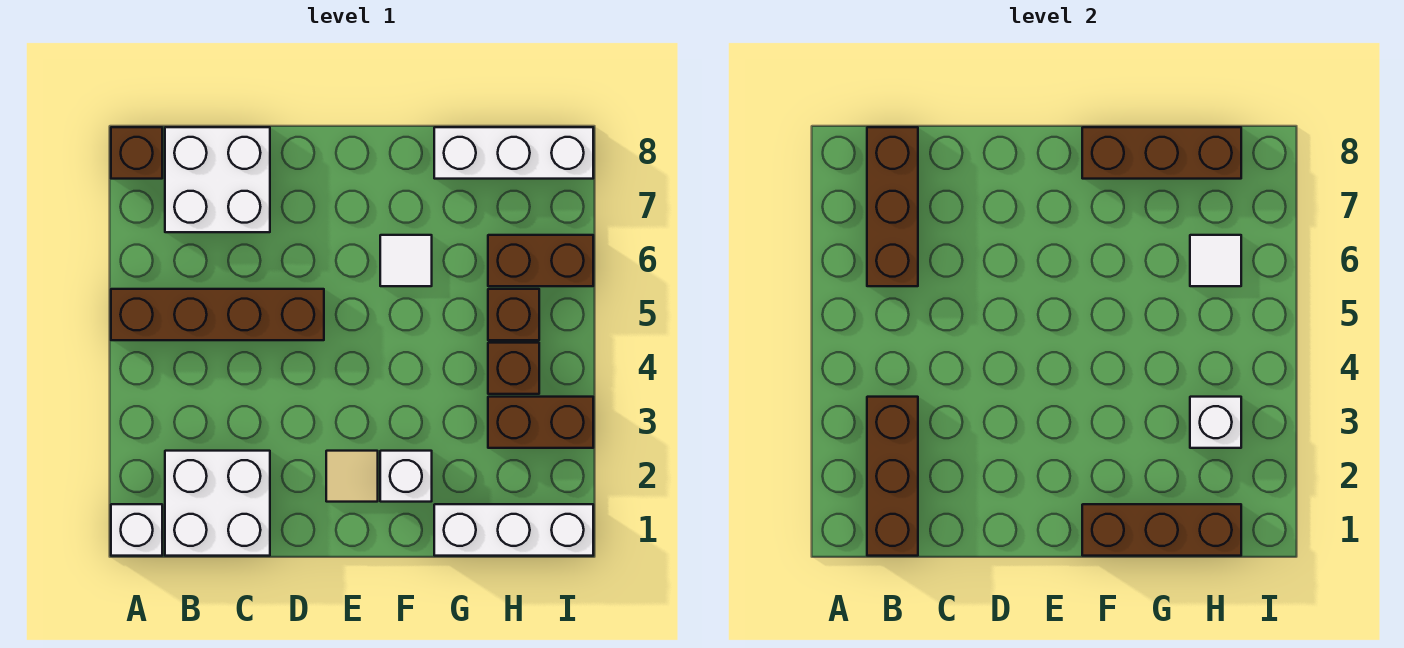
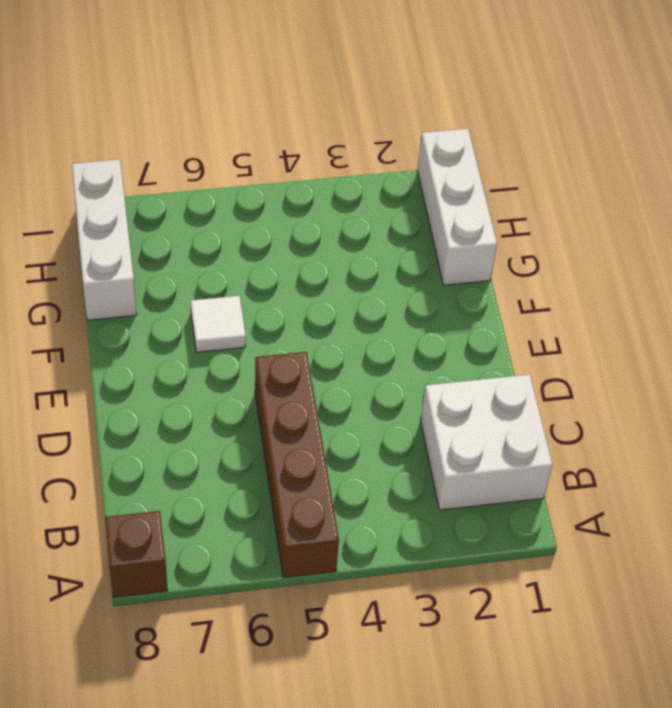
none -> white brick A1 level 1
none -> white brick B7:C8 level 1
none -> tan tile E2 level 1

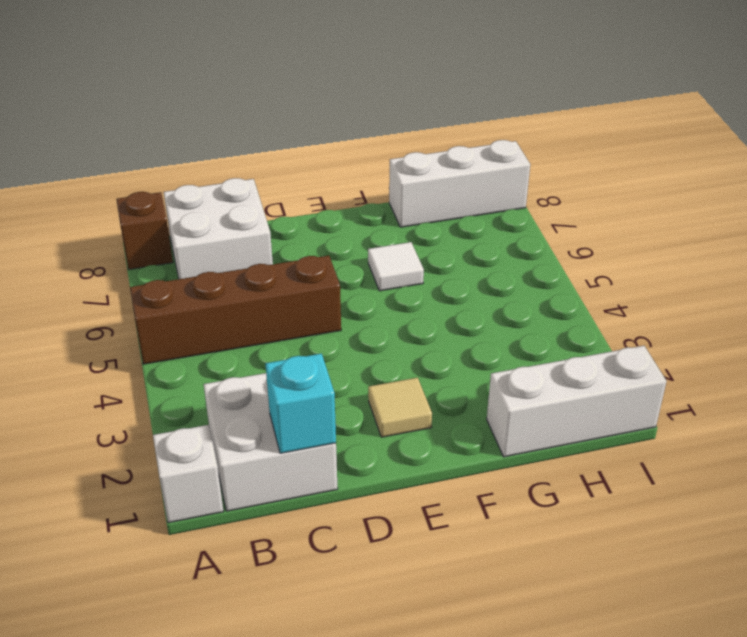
cyan brick C1 level 2 -> none
none -> white brick F2 level 1
none -> brown brick H3:I3 level 1
none -> brown brick H4 level 1

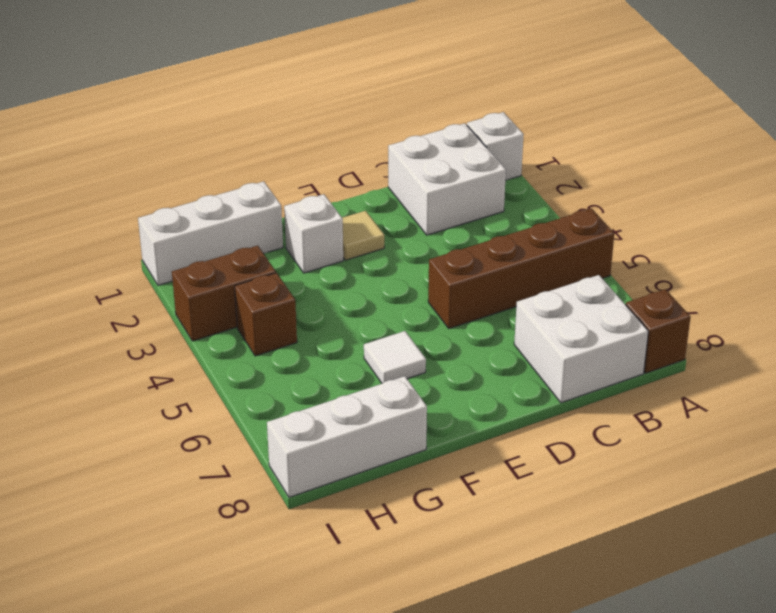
none -> brown brick H5 level 1
none -> brown brick H6:I6 level 1
none -> brown brick B1:B3 level 2

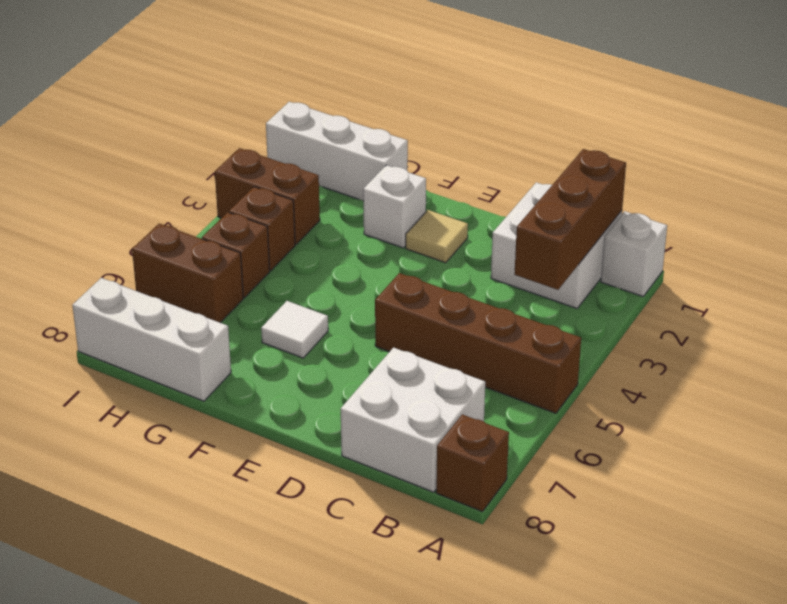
none -> brown brick B6:B8 level 2
none -> brown brick F1:H1 level 2
none -> brown brick F8:H8 level 2

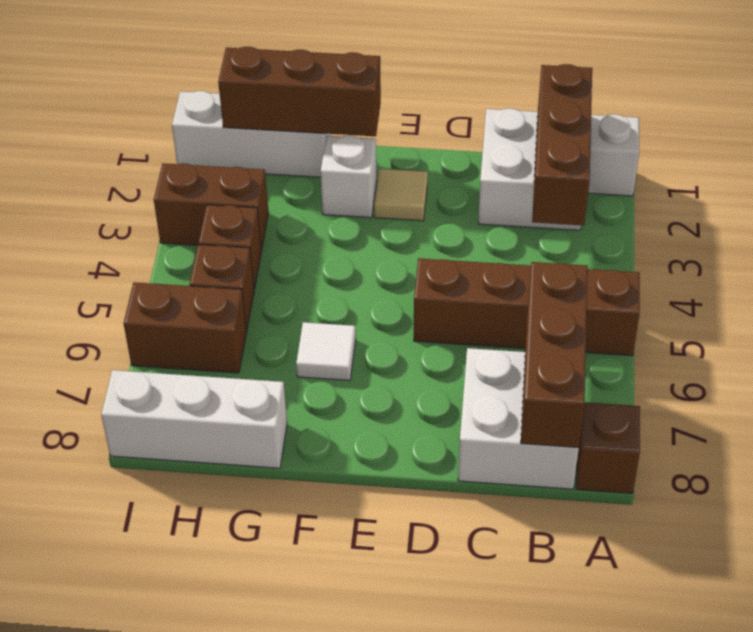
none -> brown brick F8:H8 level 2
none -> white brick H3 level 2
none -> white tile H6 level 2

